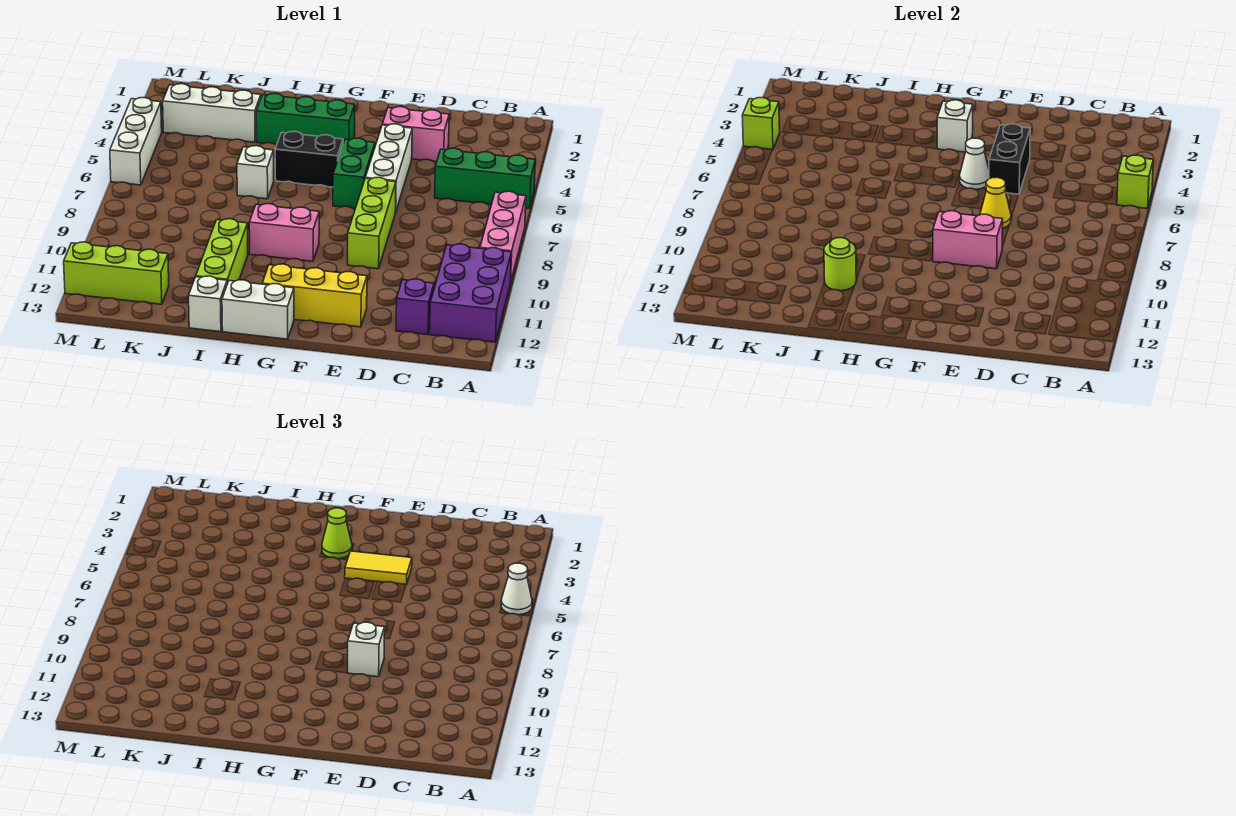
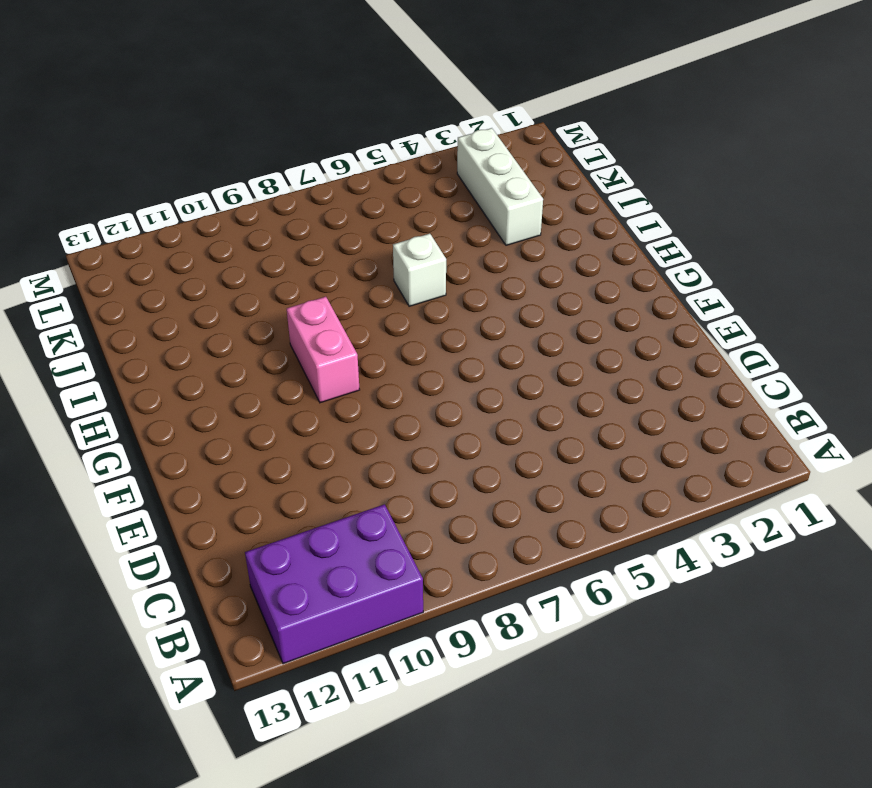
none -> green brick A5:C5 level 1
none -> pink brick A7:A9 level 1
none -> purple brick C12 level 1
none -> pink brick D3:E3 level 1

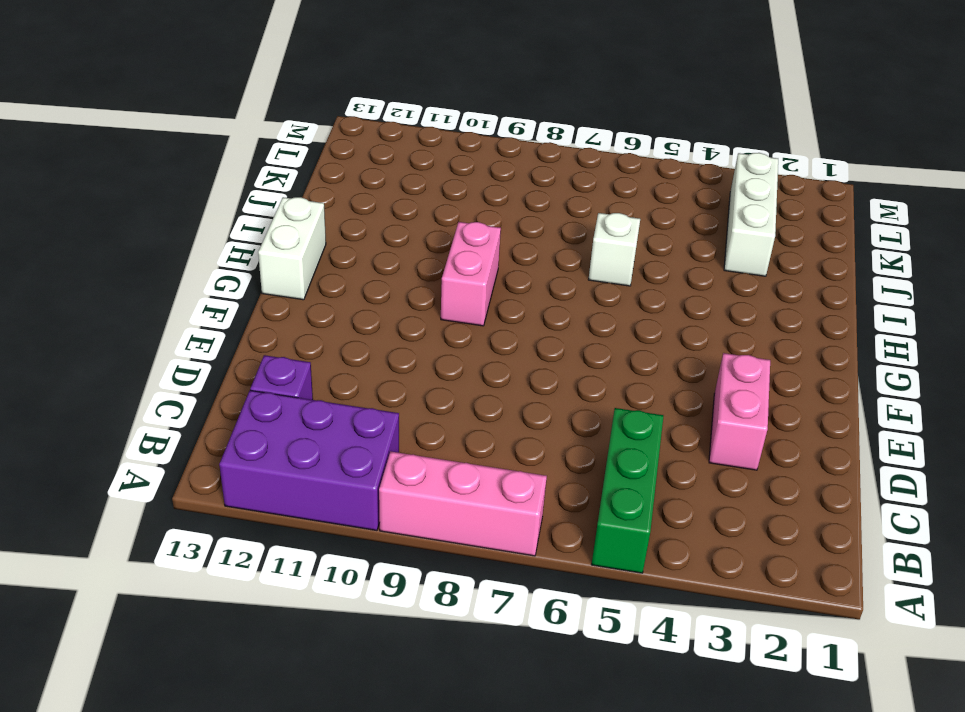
none -> white brick E4:E6 level 1
none -> lime brick E7:E9 level 1
none -> yellow brick E12:G12 level 1
none -> green brick F5:F6 level 1

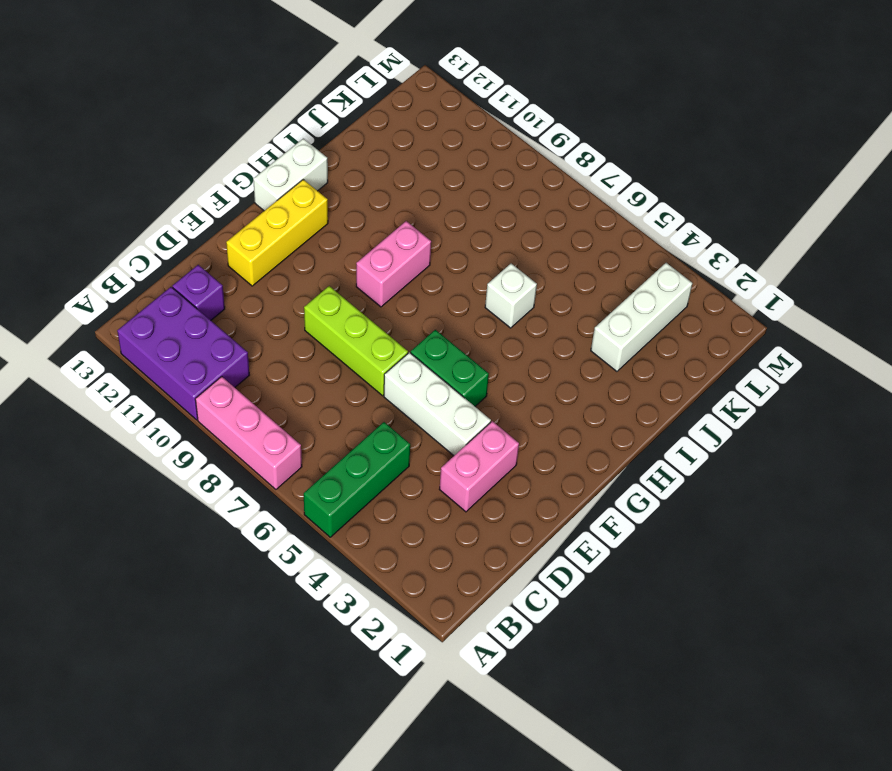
none -> green brick G3:I3 level 1
none -> black brick G5:H5 level 1
none -> lime brick I10:I12 level 1
none -> white brick I13 level 1

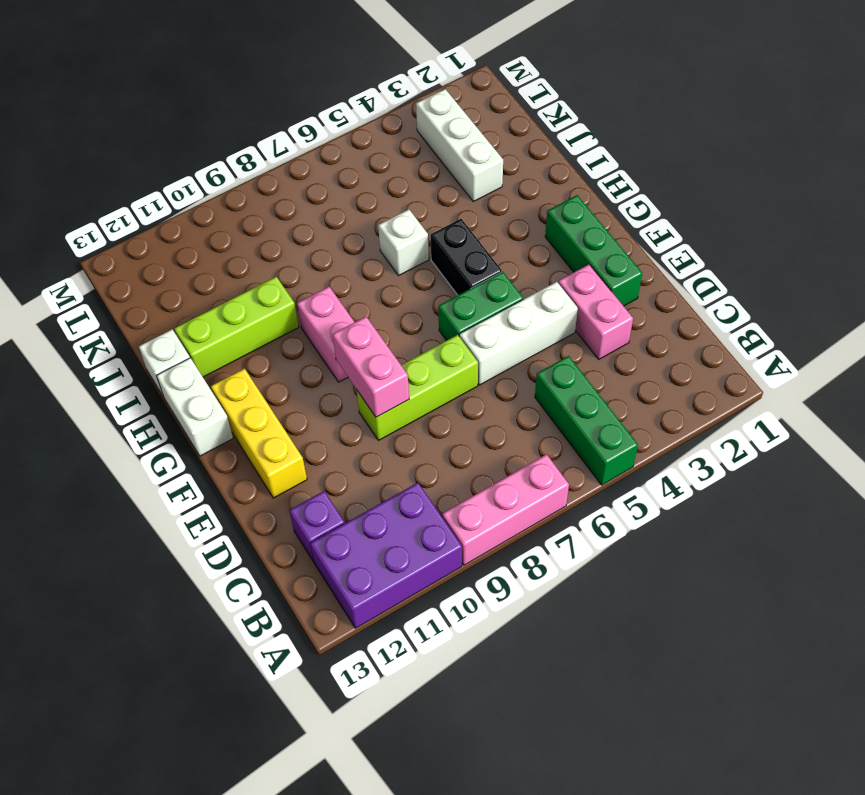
green brick E2:G2 level 1 -> green brick G3:I3 level 1
none -> lime brick K12:M12 level 1
none -> white brick M4:M6 level 1
none -> lime brick A5 level 2
none -> black brick E4:E5 level 2

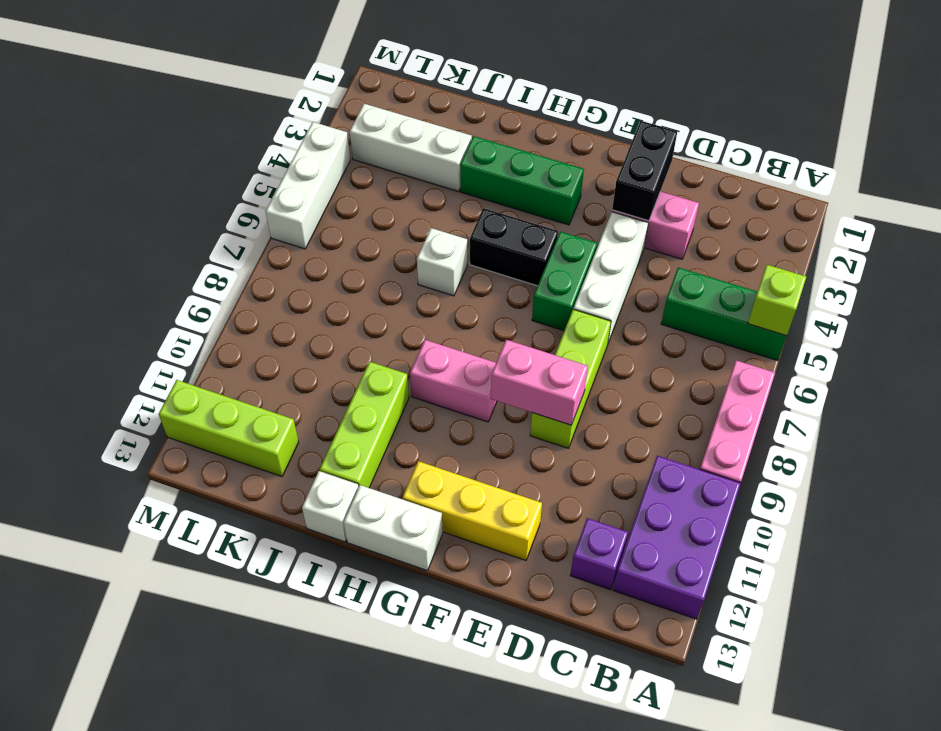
black brick E2:E3 level 2 -> black brick E4:E5 level 2
none -> yellow cone E7 level 2
none -> white cone F5 level 2
none -> white brick G3 level 2
none -> lime round brick I11 level 2

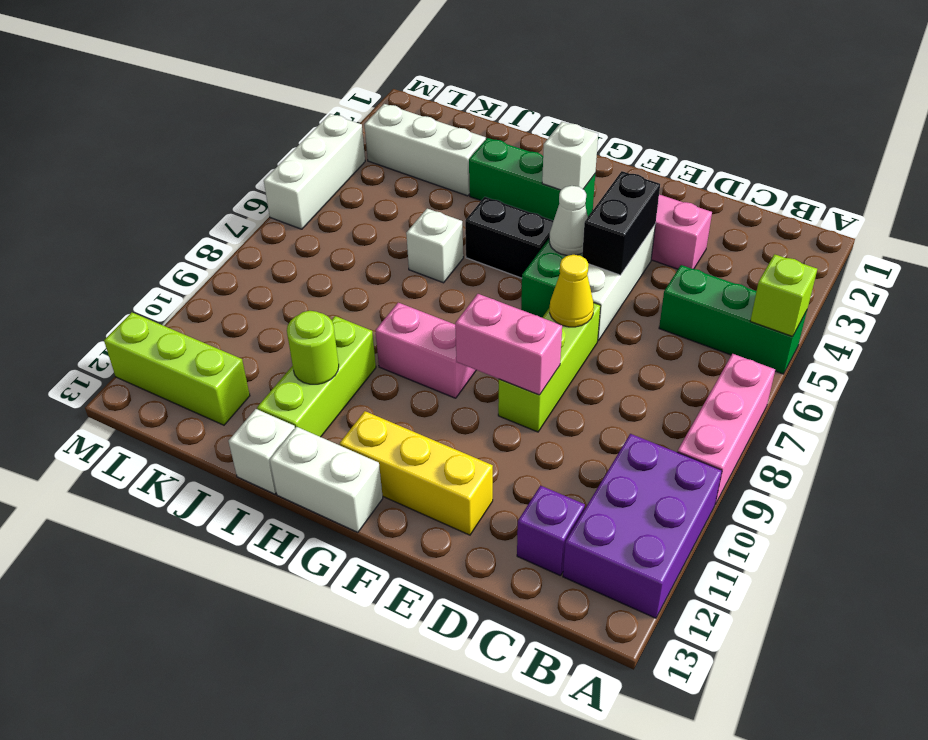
none -> lime brick M4 level 2
none -> white cone A5 level 3
none -> yellow tile E4:F4 level 3
none -> white brick E9 level 3

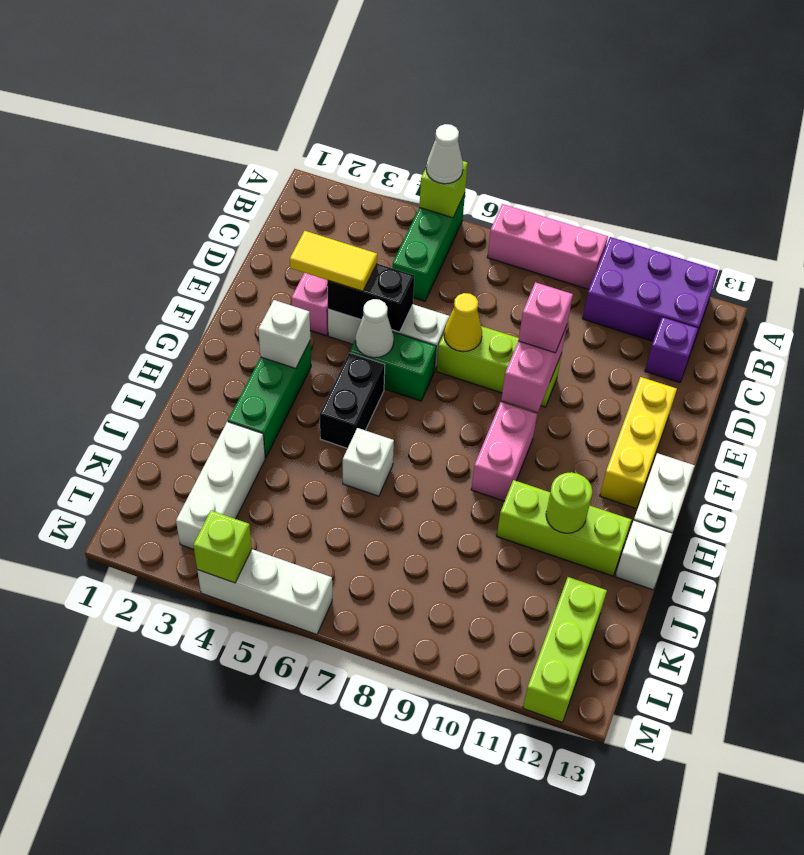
yellow tile E3:E4 level 3 -> yellow tile E4:F4 level 3
pink brick E9 level 3 -> white brick E9 level 3
none -> lime cone G3 level 3

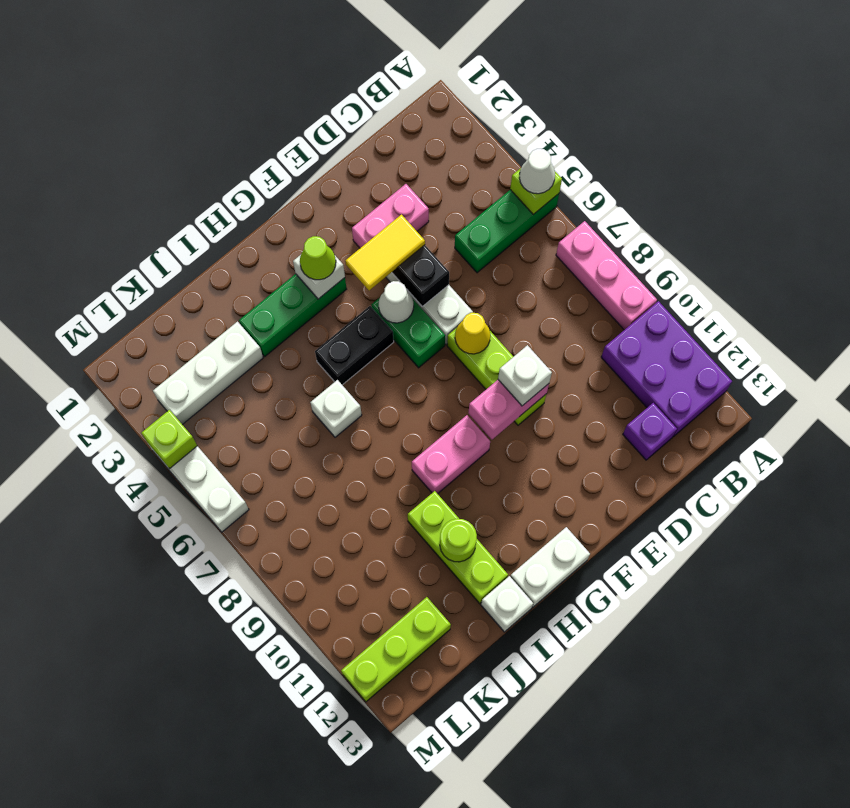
none -> yellow brick E12:G12 level 1

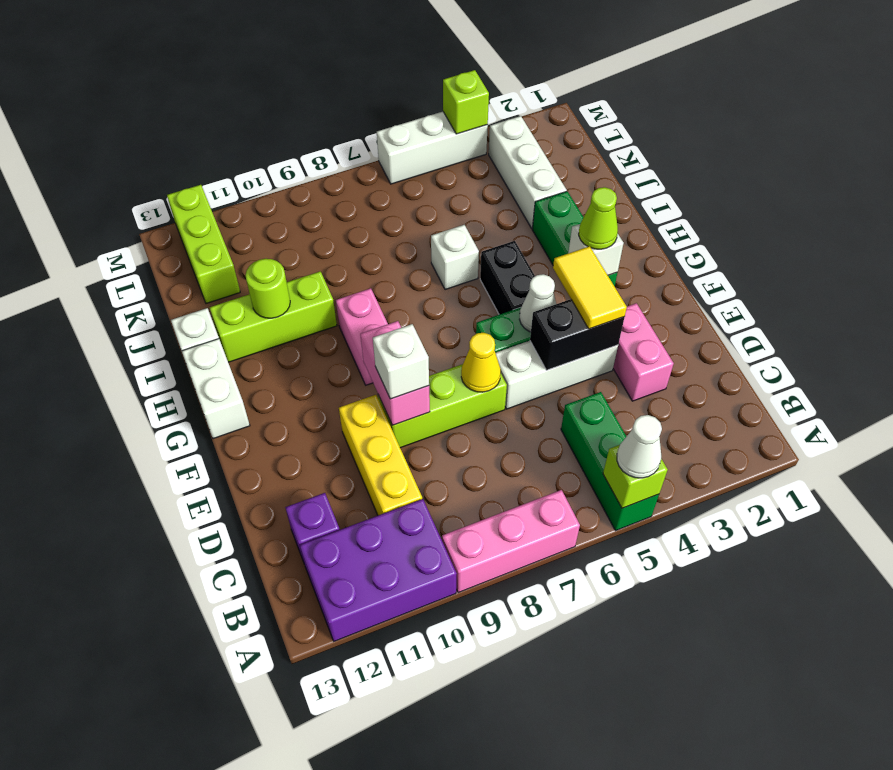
yellow brick C10:E10 level 1 -> yellow brick E12:G12 level 1

